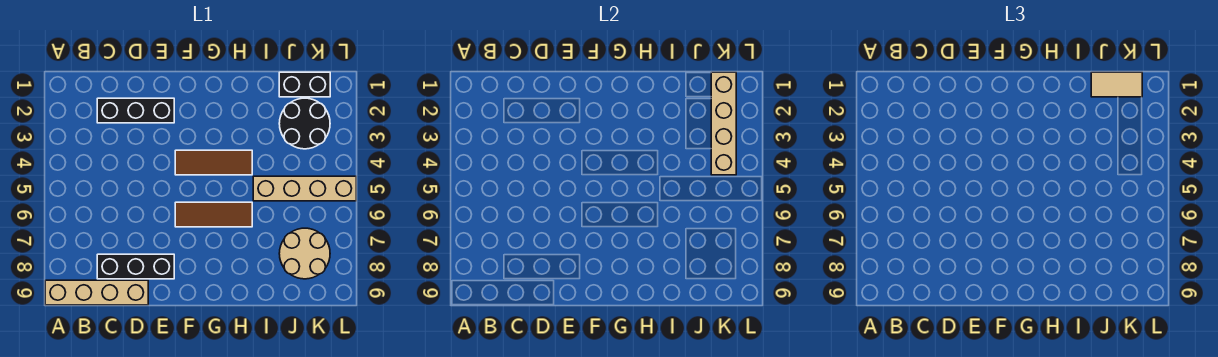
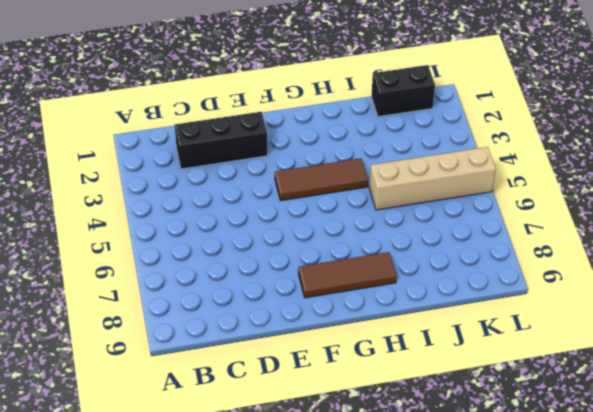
brown tile F8:H8 level 1 -> brown tile F6:H6 level 1
none -> tan brick A9:D9 level 1
none -> black brick C8:E8 level 1

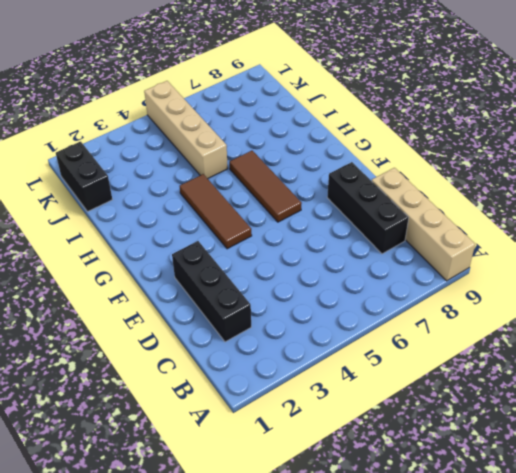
none -> black round brick J2:K3 level 1
none -> tan round brick J7:K8 level 1

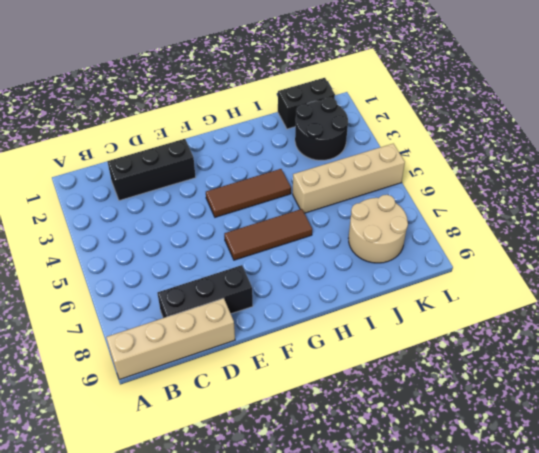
none -> tan brick K1:K4 level 2
none -> tan tile J1:K1 level 3

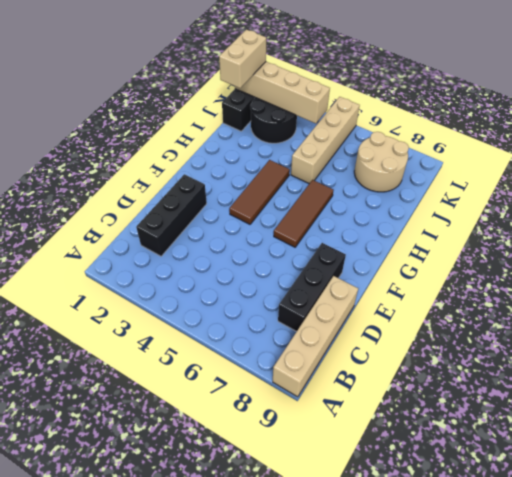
tan brick J1:K1 level 3 -> tan tile J1:K1 level 3

